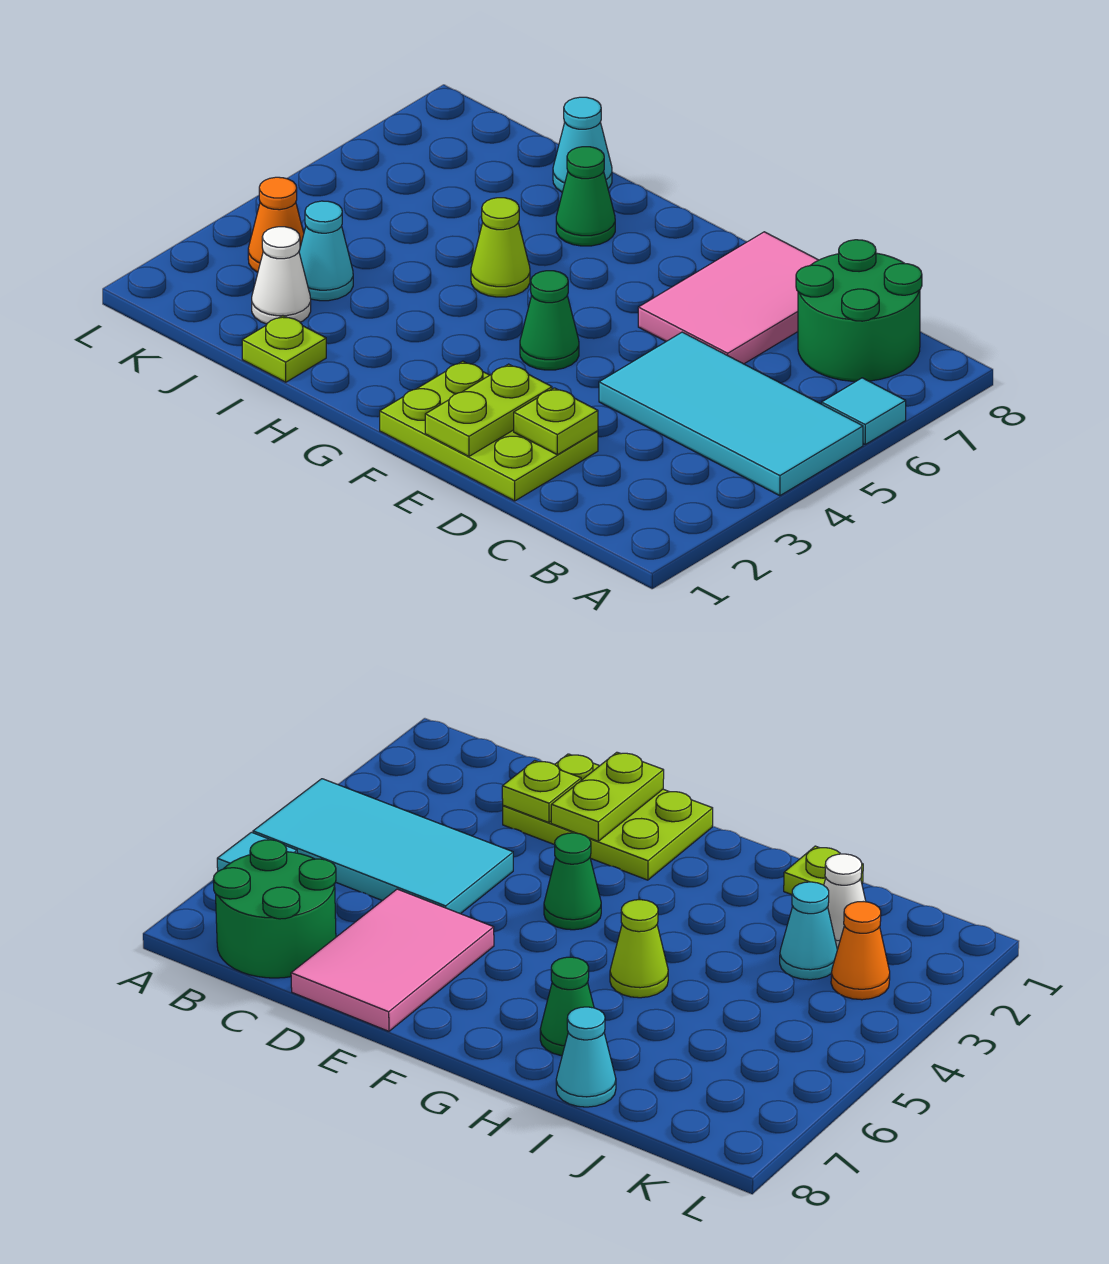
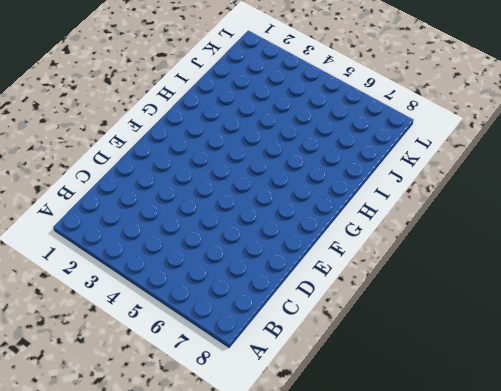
none -> cyan tile A4:D5 level 1
none -> cyan tile A6 level 1
none -> green round brick B7:C8 level 1

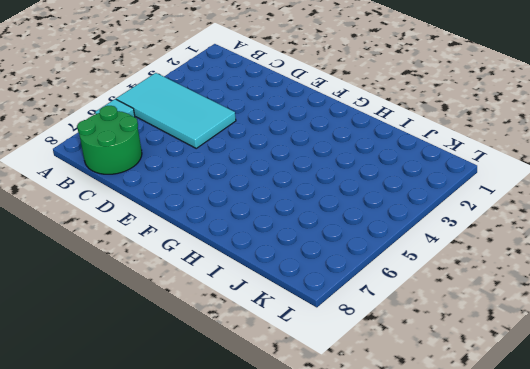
none -> lime plate D1:F2 level 1
none -> pink tile D6:E8 level 1
none -> green cone F4 level 1

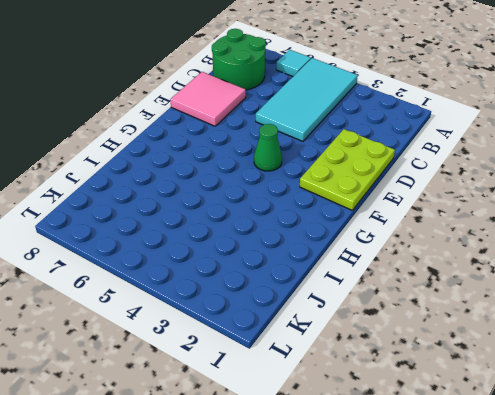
pink tile D7:E8 level 1 -> pink tile D6:E8 level 1
none -> lime cone H5 level 1
none -> green cone H7 level 1
none -> lime plate I1 level 1

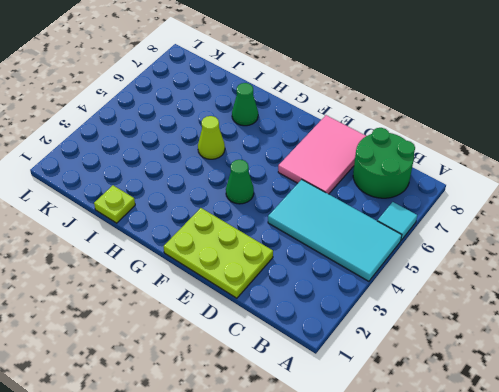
none -> cyan cone I8 level 1
none -> white cone J2 level 1
none -> cyan cone J3 level 1

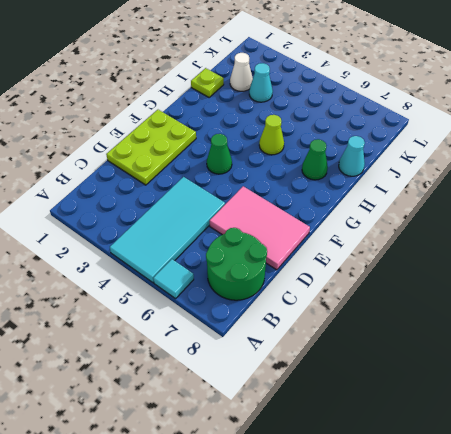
none -> orange cone K3 level 1
none -> lime plate D2 level 2
none -> lime plate E1:E2 level 2

